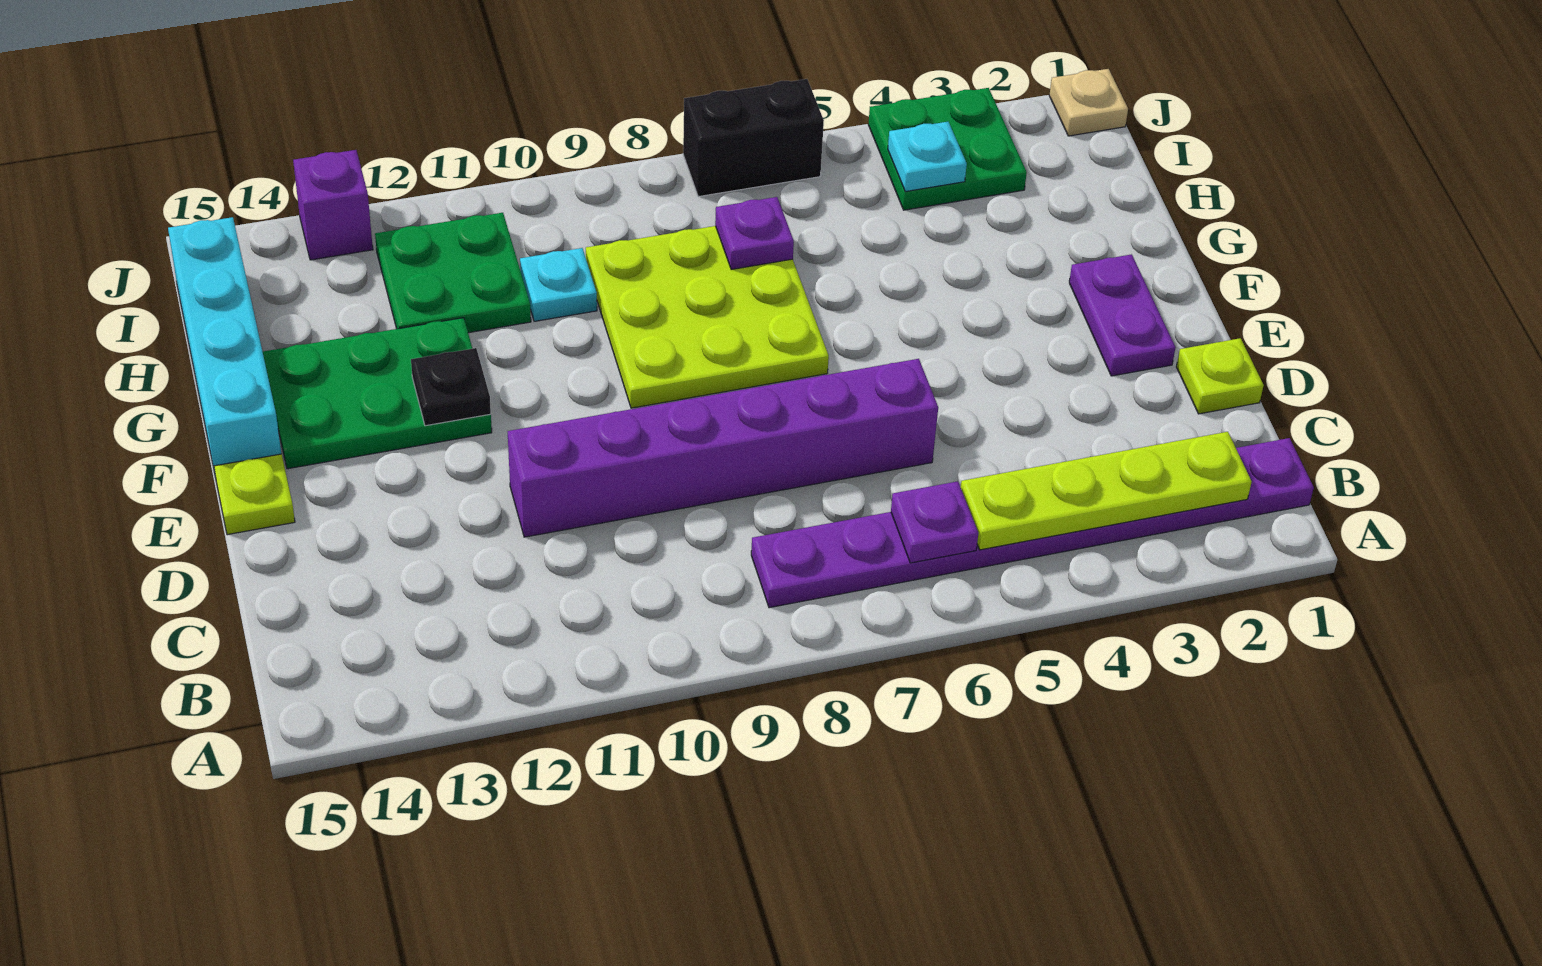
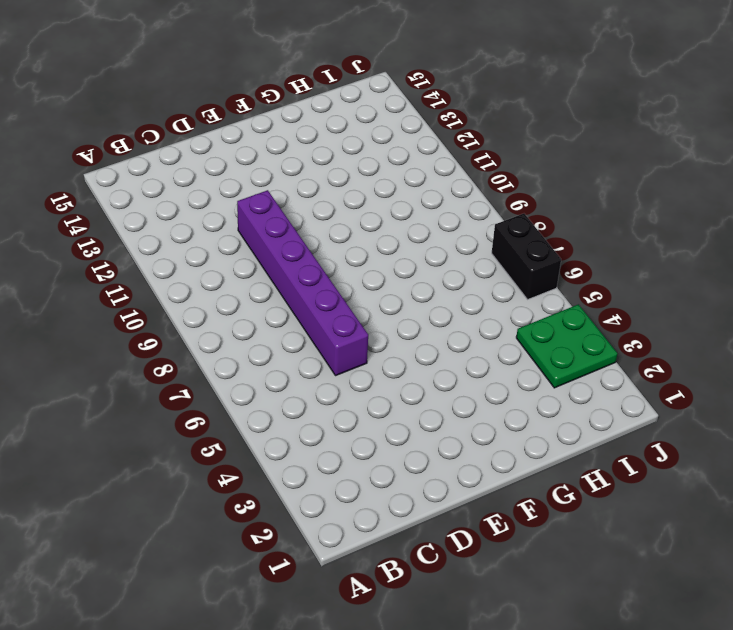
none -> purple plate B1:B8 level 1
none -> lime plate D1 level 1
none -> purple plate E2:F2 level 1

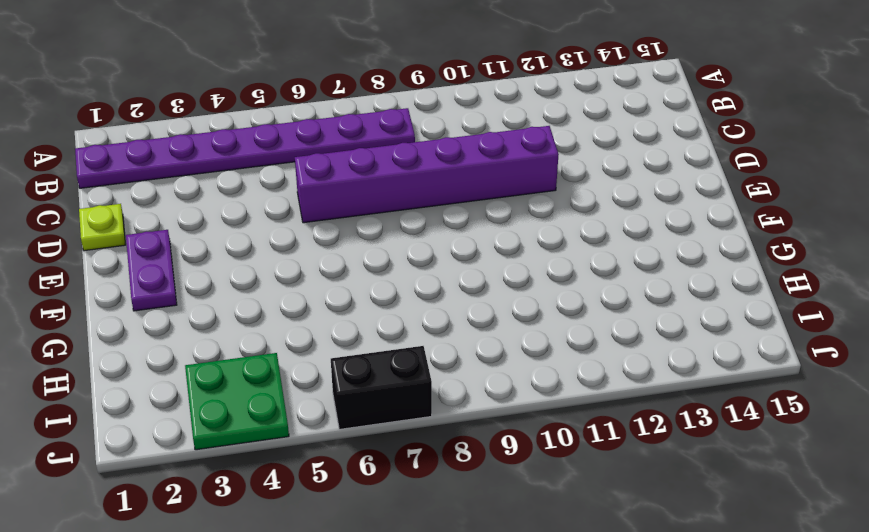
none -> lime plate E15 level 1
none -> lime plate F7:H9 level 1
none -> green plate F12:G14 level 1

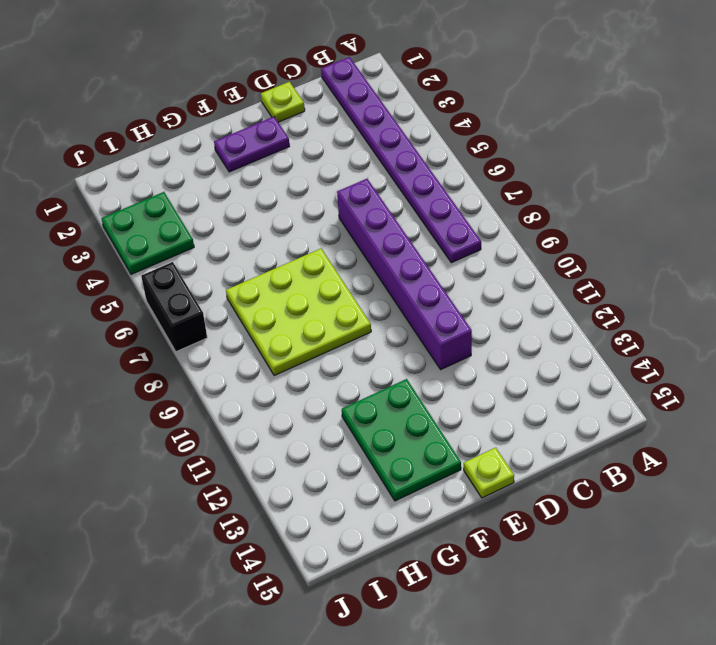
none -> cyan brick F15:I15 level 1
none -> cyan plate H10 level 1
none -> green plate H11:I12 level 1

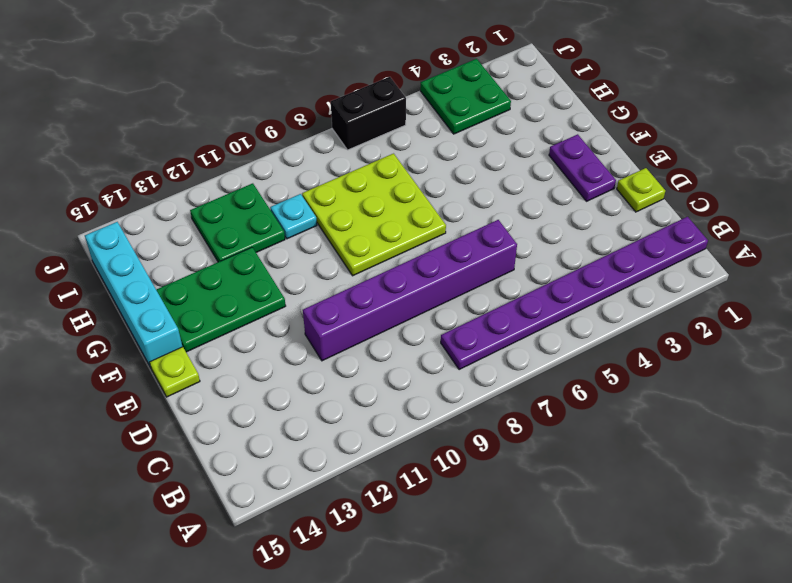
none -> tan plate J1 level 1
none -> purple brick J13 level 1
none -> lime plate B2:B5 level 2

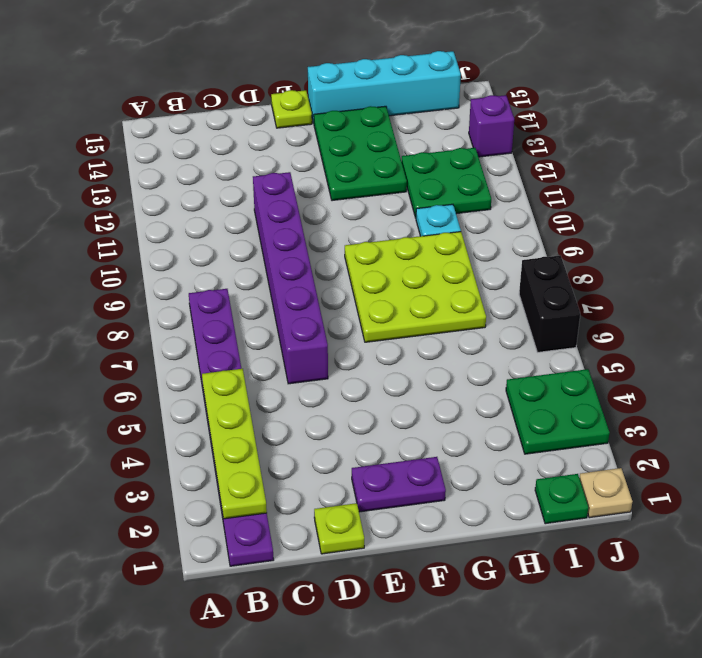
green plate I1 level 1 -> none
none -> purple plate B6 level 2
none -> black plate F12 level 2
none -> purple plate H7 level 2

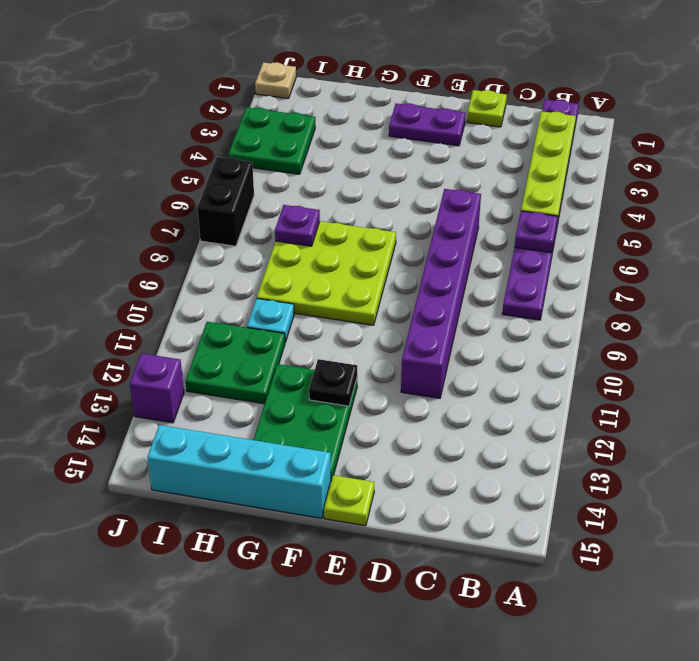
none -> cyan plate I4 level 2

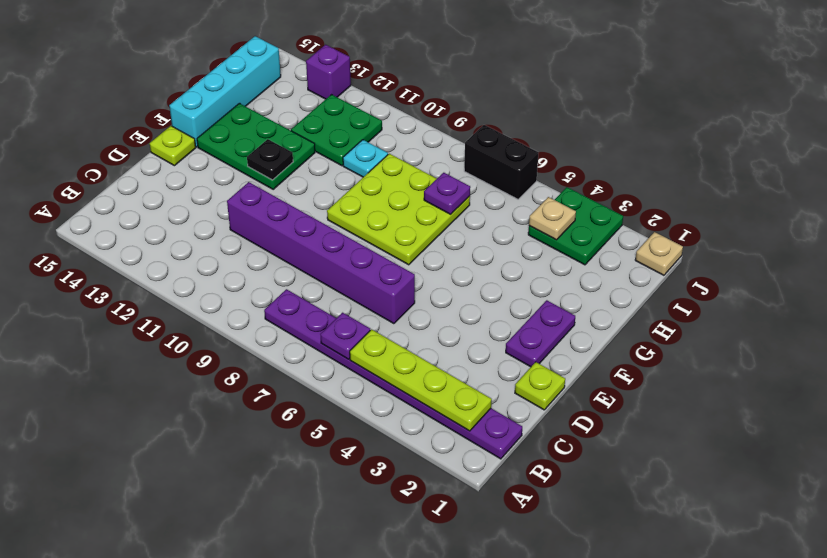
tan plate I4 level 2 -> cyan plate I4 level 2

